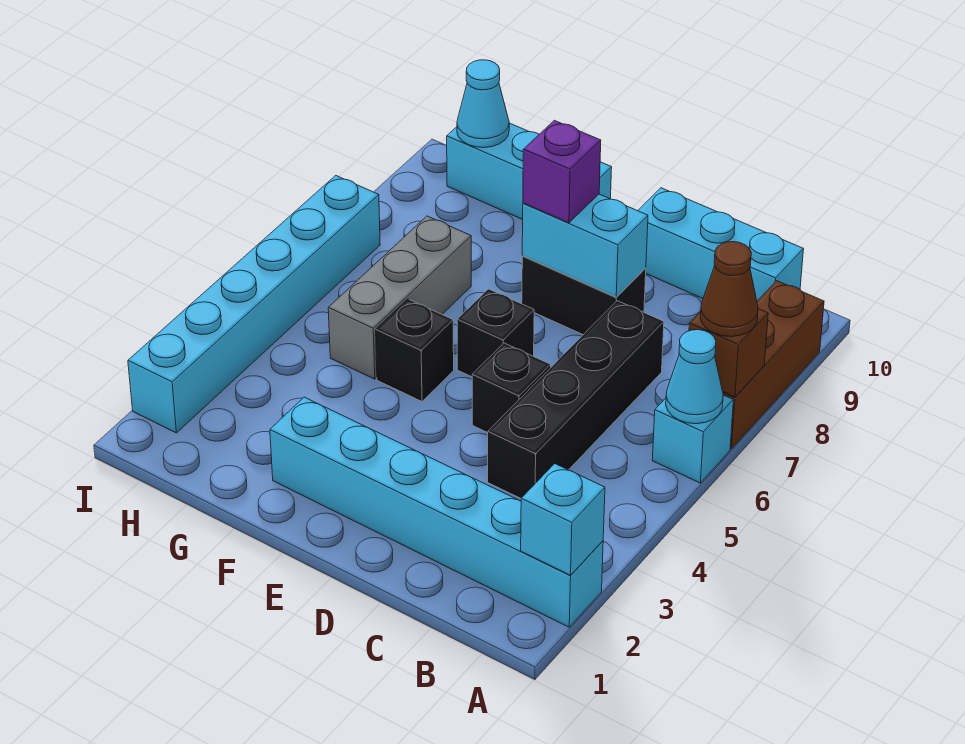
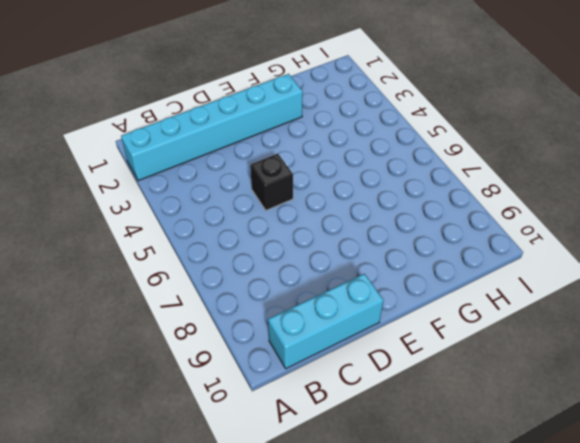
none -> cyan brick A6 level 1
none -> brown brick A7:A9 level 1
none -> black brick C4:C7 level 1

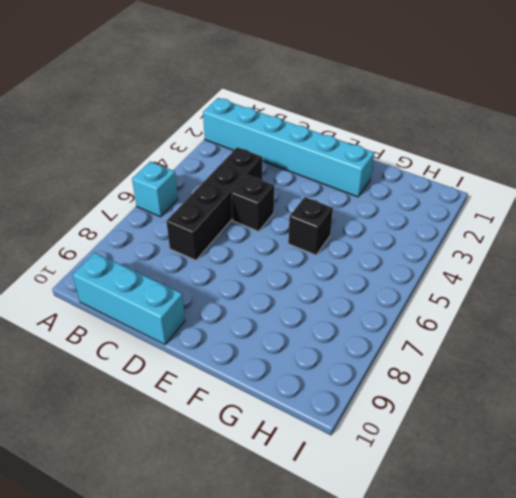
none -> brown brick A7:A9 level 1
none -> black brick D8:E8 level 1
none -> black brick E6 level 1

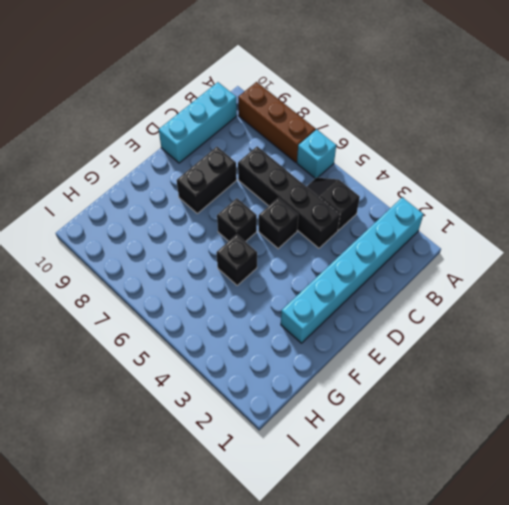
black slope B4:B5 level 1 top 4 -> none
none -> cyan brick F10:H10 level 1
none -> grey brick G5:G7 level 1
none -> cyan brick I2:I7 level 1

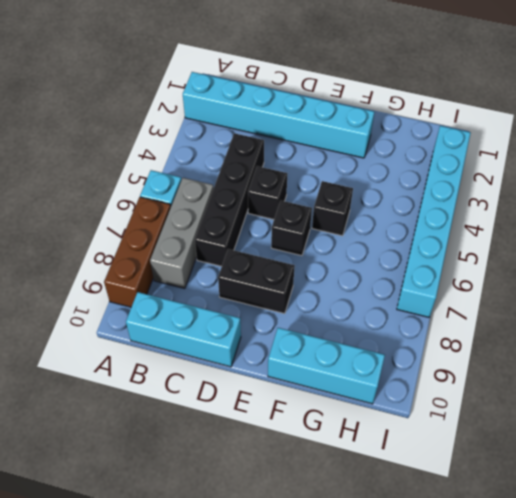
grey brick B6:B8 level 1 -> grey brick G5:G7 level 1
none -> cyan brick A2 level 2
none -> cyan cone A6 level 2
none -> brown brick A7 level 2

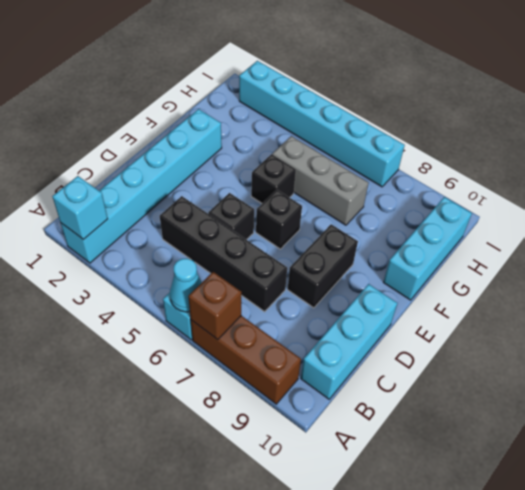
none -> cyan brick D8:E8 level 2
none -> cyan cone H10 level 2
none -> brown cone A7 level 3

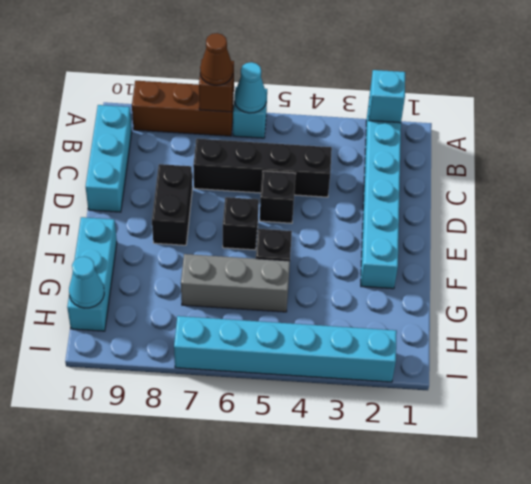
none -> cyan brick D8:E8 level 2
none -> purple brick E8 level 3

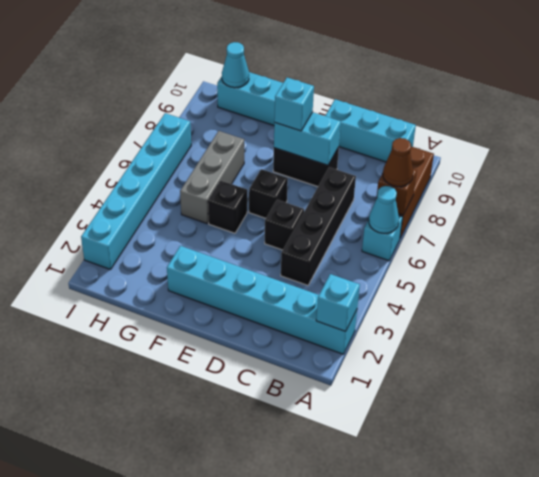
cyan brick E8 level 3 -> purple brick E8 level 3

